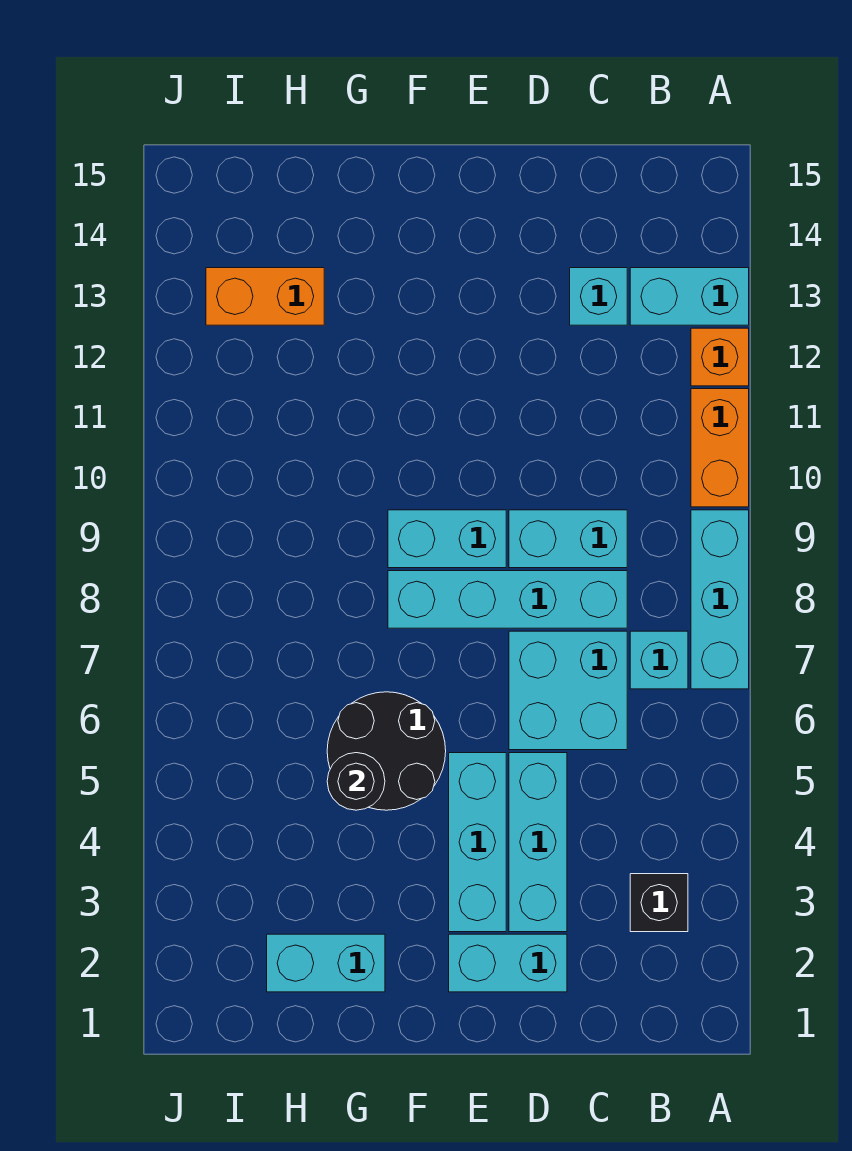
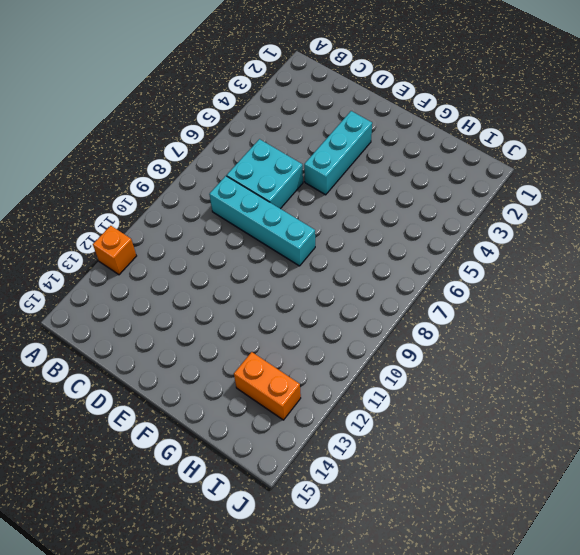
none -> cyan brick A7:A9 level 1
none -> orange brick A10:A11 level 1
none -> cyan brick A13:B13 level 1

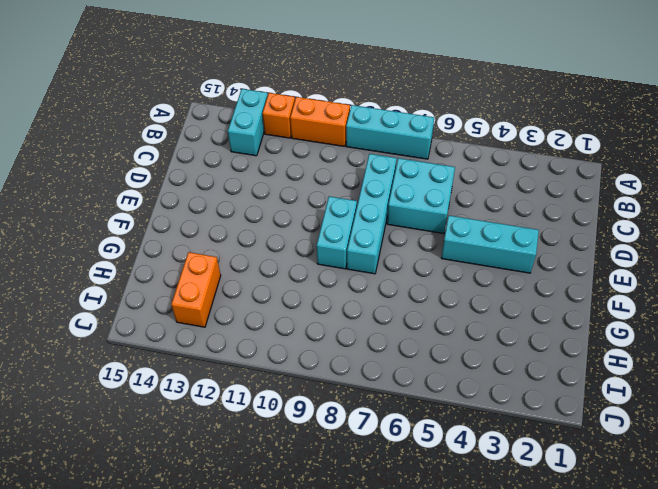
none -> black brick B3 level 1
none -> cyan brick B7 level 1
none -> cyan brick C9:D9 level 1

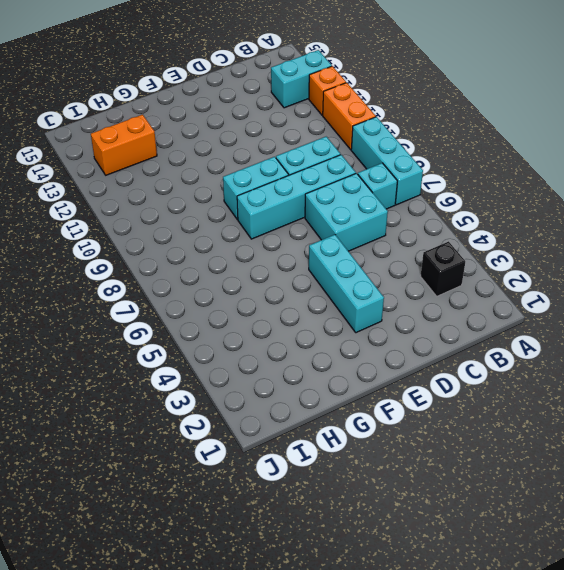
none -> cyan brick C13 level 1
none -> cyan brick D2:E2 level 1
none -> cyan brick D3:D5 level 1

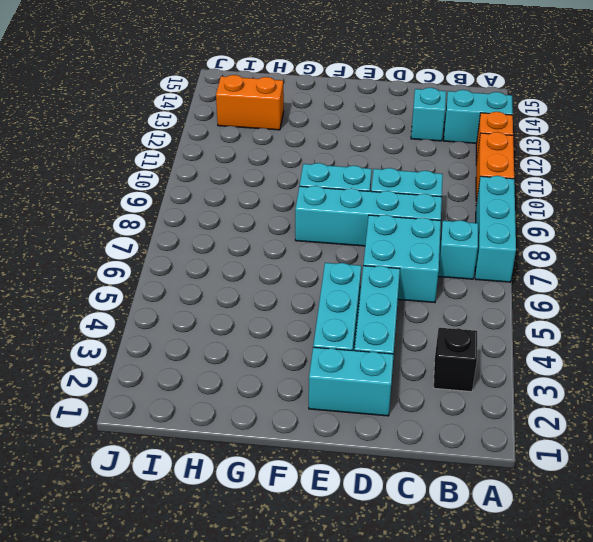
none -> black round brick F5:G6 level 1
none -> cyan brick G2:H2 level 1
none -> black round brick G5 level 2

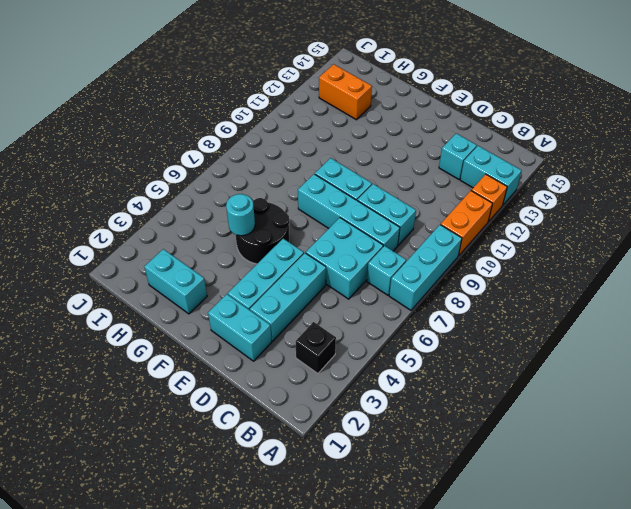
cyan round brick G5 level 2 -> black round brick G5 level 2

